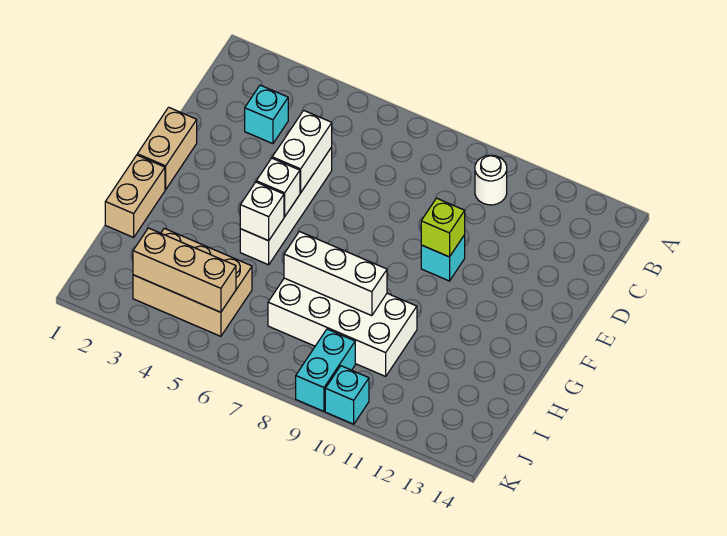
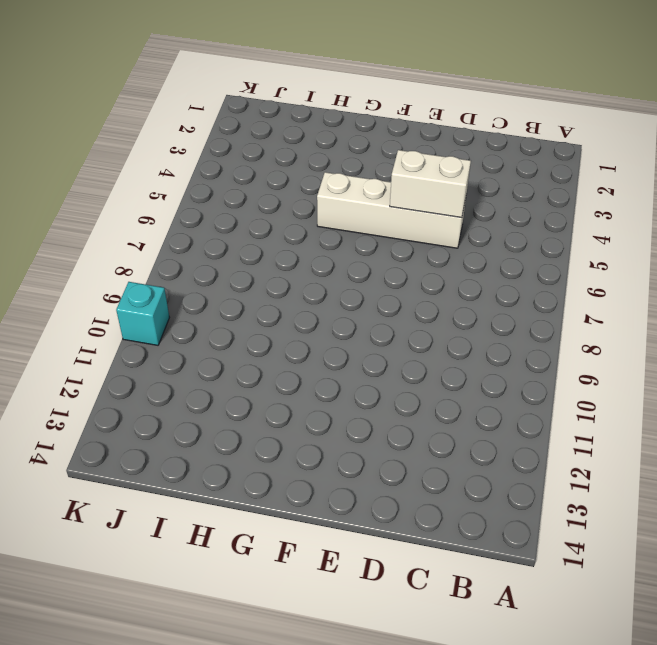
none -> white round brick B10 level 1
none -> cyan brick C3 level 1
none -> tan brick E1:F1 level 1

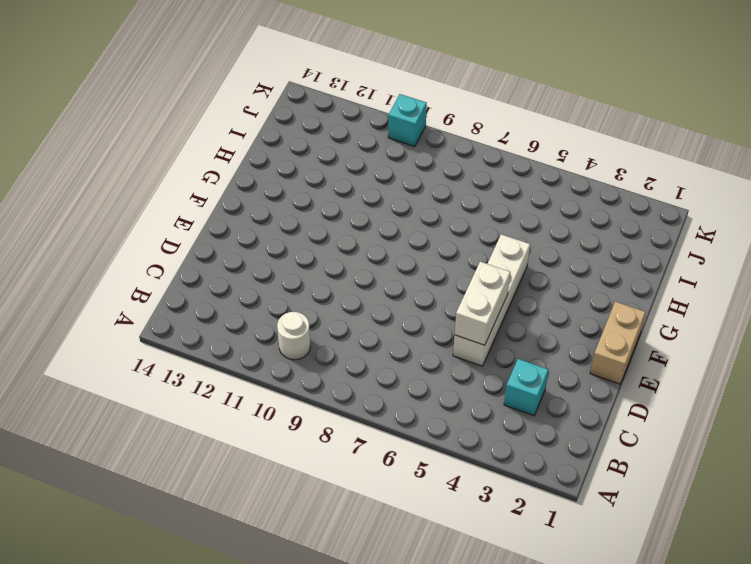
none -> cyan brick E10 level 1
none -> tan brick G1:H1 level 1
none -> white brick H7:I10 level 1

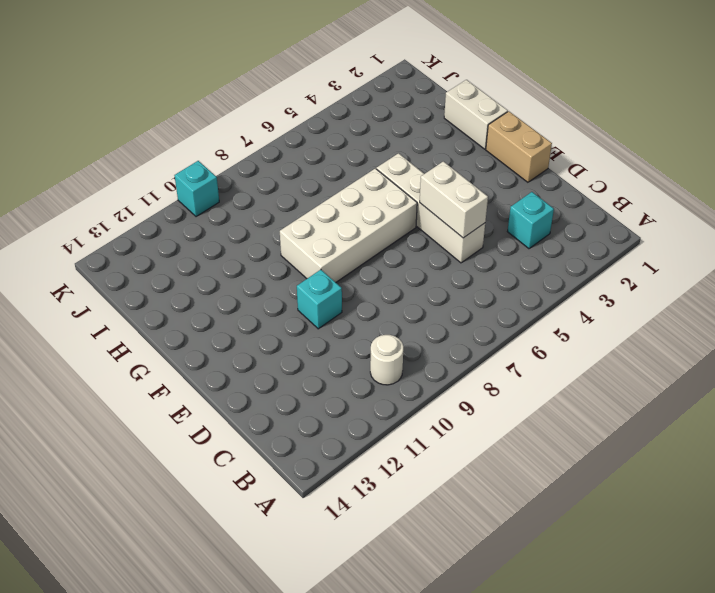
white brick F6:G9 level 1 -> white brick H7:I10 level 1
white brick G1:H1 level 1 -> tan brick G1:H1 level 1
none -> tan brick I3:J5 level 1
none -> cyan brick J9:K9 level 1
none -> lime brick E10 level 2

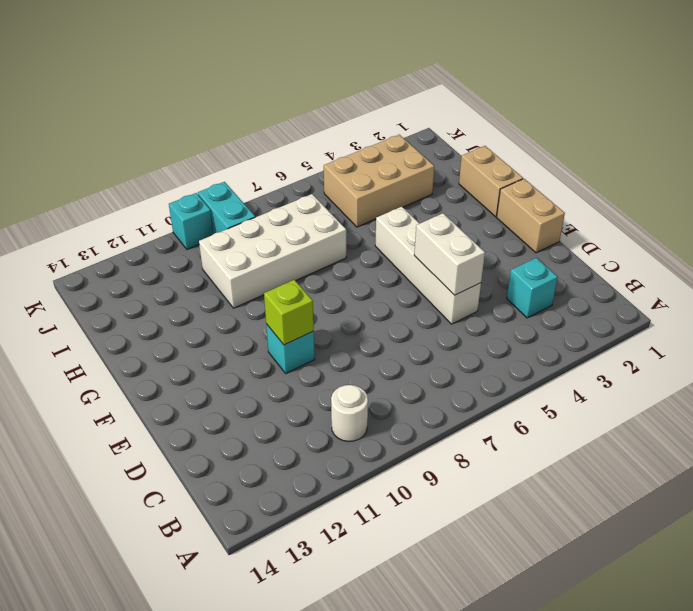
none -> white brick F5 level 2
none -> white brick G5 level 2
none -> white brick H7:H9 level 2

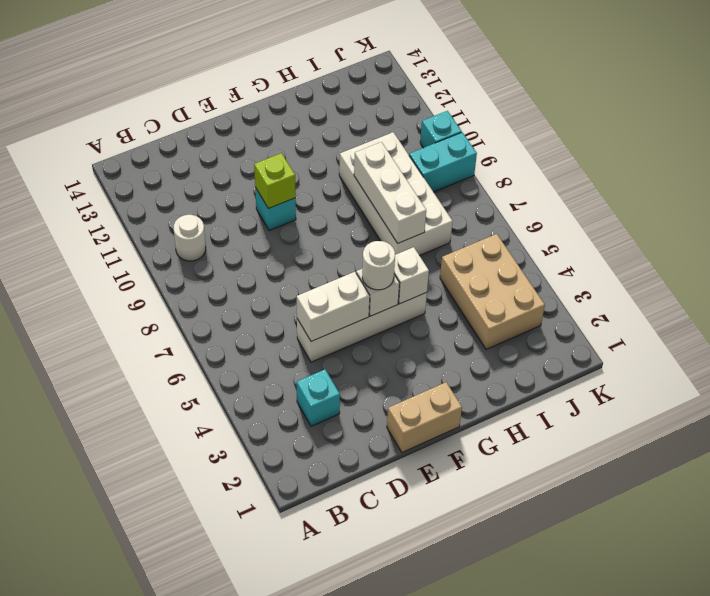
white round brick F5 level 3 -> none
none -> tan brick G1:H1 level 1
none -> tan brick J3:J5 level 2

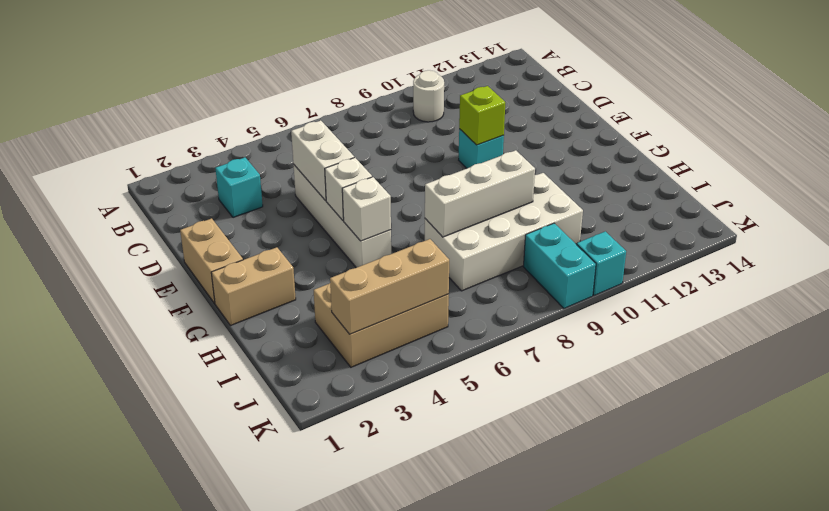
tan brick G1:G2 level 1 -> tan brick G1:H1 level 1

